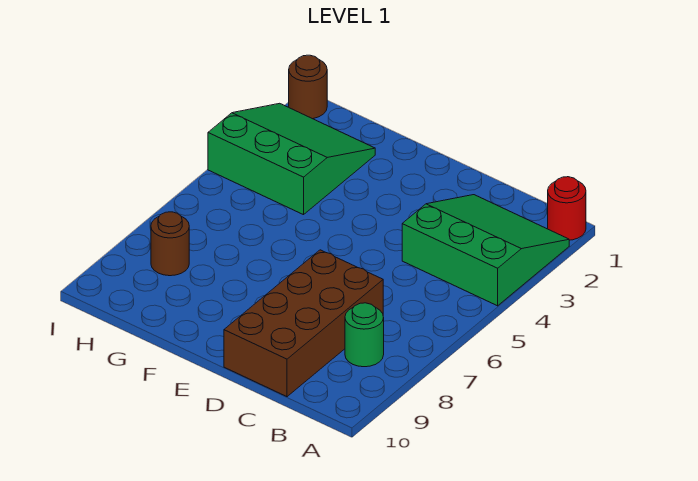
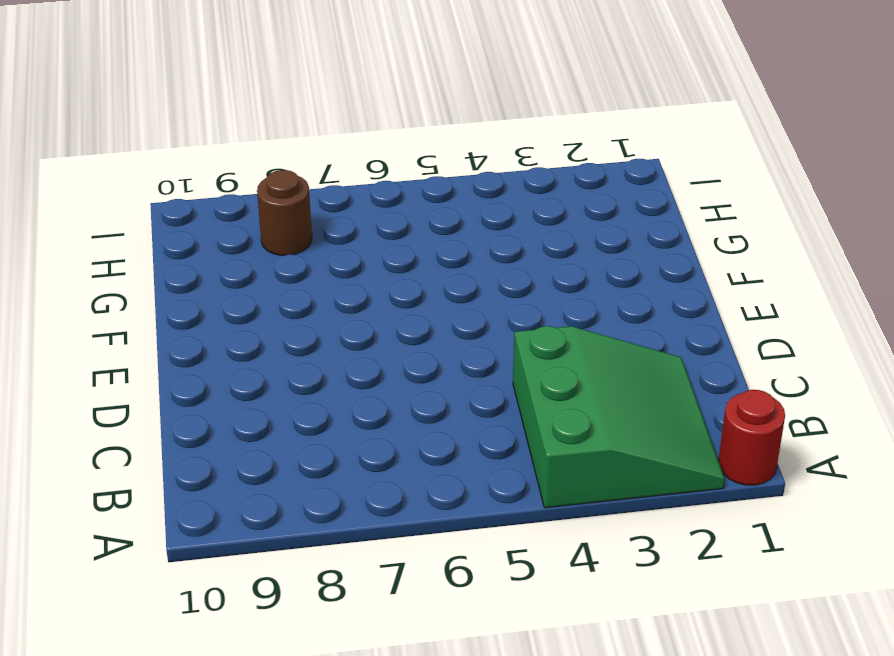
none -> green round brick B8 level 1
none -> brown brick C7:D10 level 1

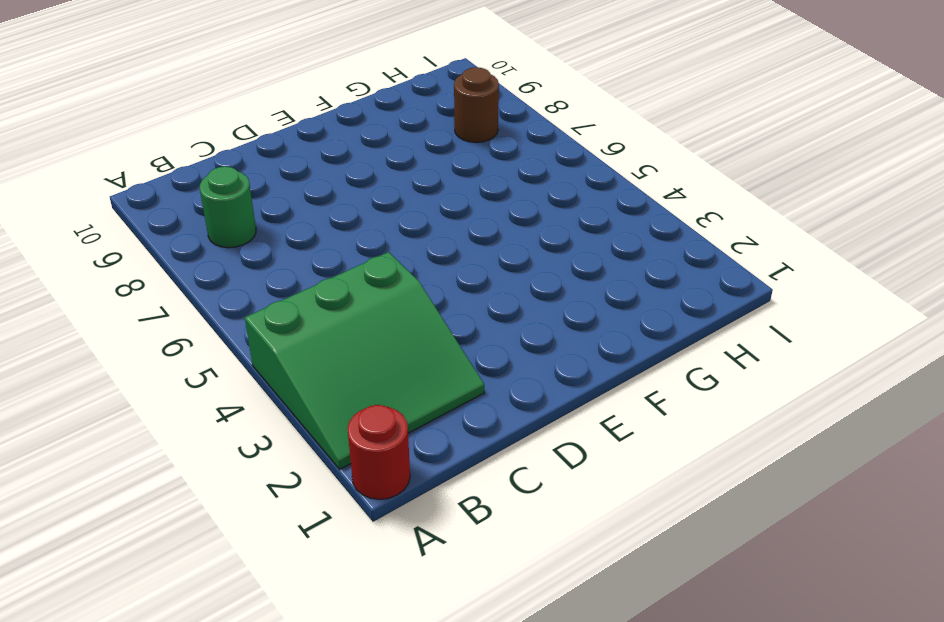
none -> brown brick C7:D10 level 1
none -> green slope G2:I4 level 1 top 4

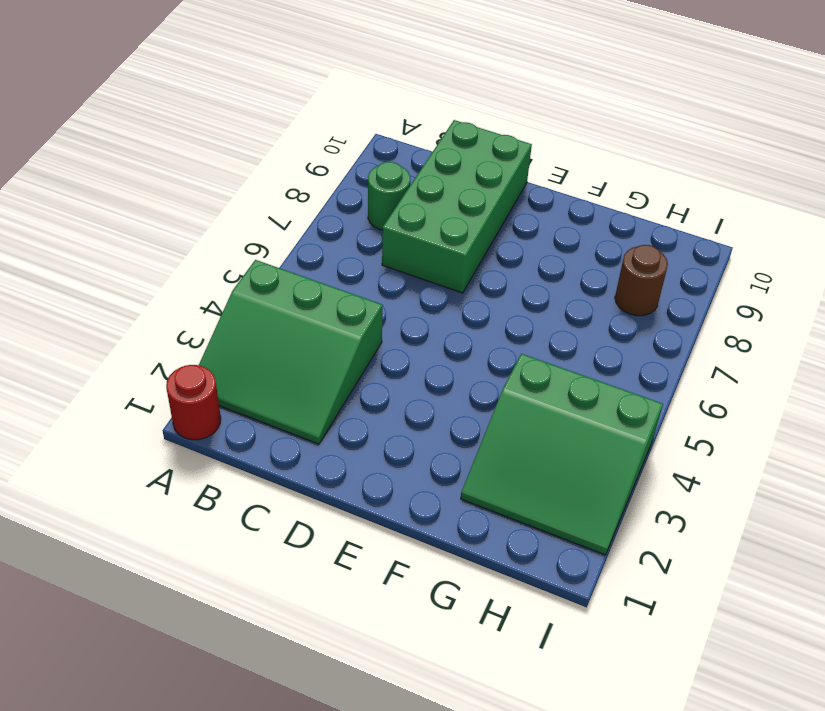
green brick C7:D10 level 1 -> brown brick C7:D10 level 1
none -> brown round brick I1 level 1

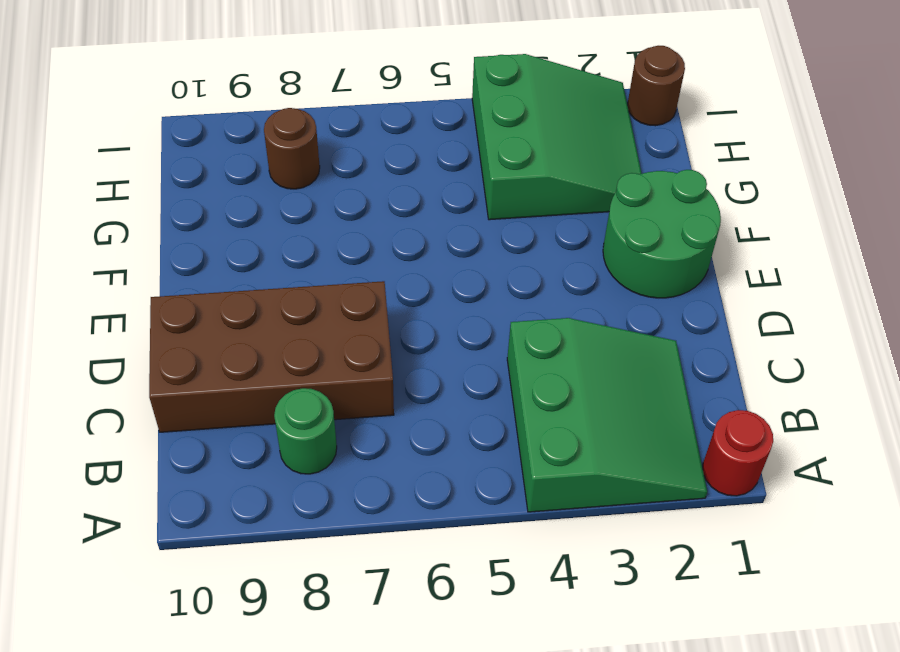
green round brick E1:F2 level 1 -> none

